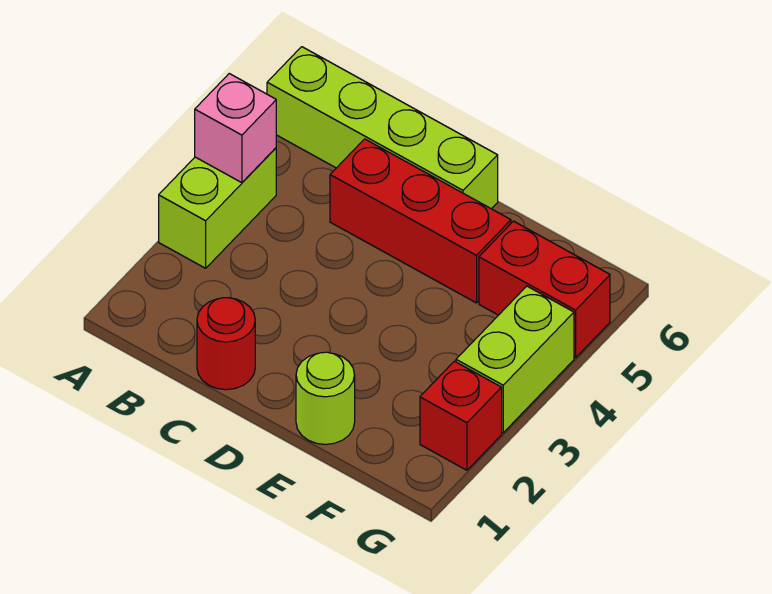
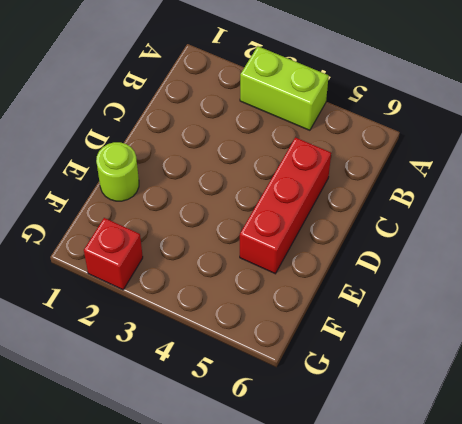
none -> lime brick A6:D6 level 1
none -> red round brick C1 level 1

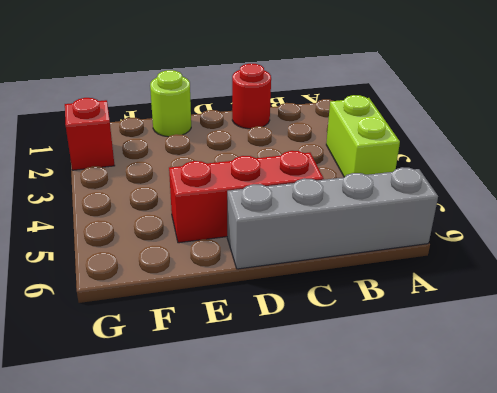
grey brick A6:D6 level 1 -> lime brick A6:D6 level 1
none -> red brick F5:G5 level 1
none -> lime brick G3:G4 level 1

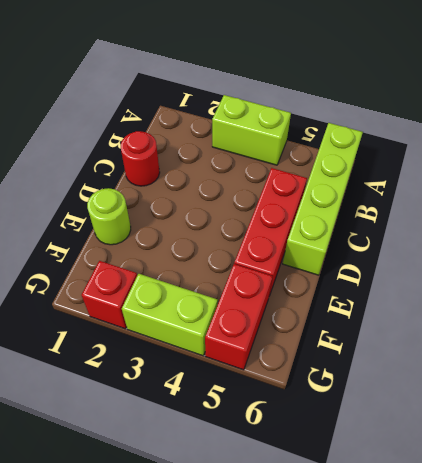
none -> pink brick A4 level 2

